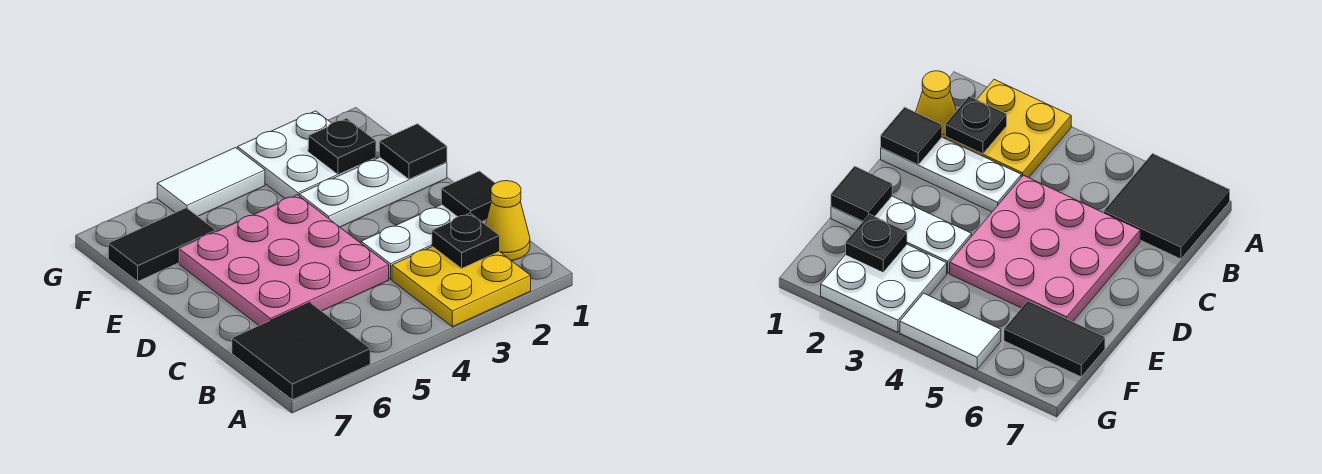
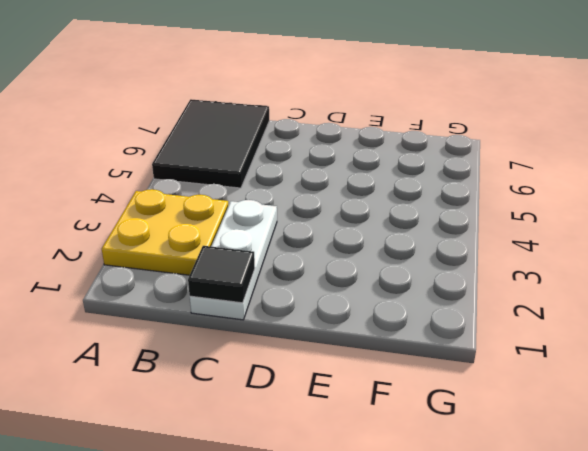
black tile A5:B7 level 1 -> black tile A6:B7 level 1
none -> yellow cone B1 level 1
none -> pink plate C4:E6 level 1
none -> white plate E1:E3 level 1

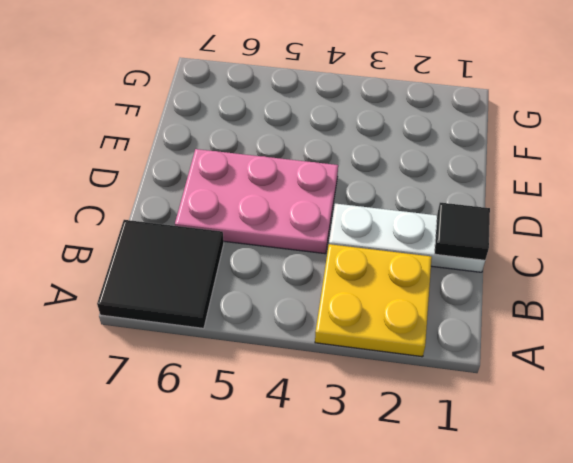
pink plate C4:D6 level 1 -> pink plate C4:E6 level 1
none -> yellow cone B1 level 1
none -> white plate E1:E3 level 1
none -> white plate F2:G3 level 1

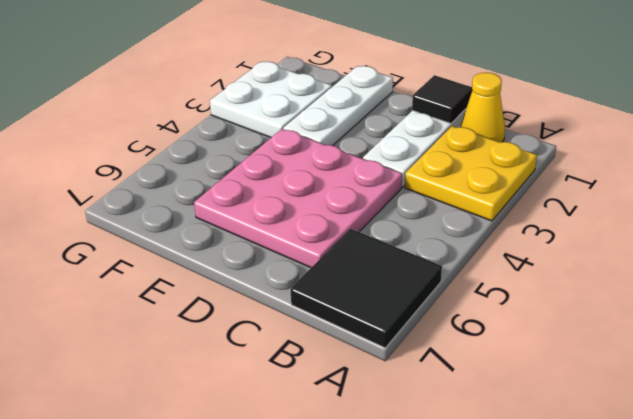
none -> black tile F6:F7 level 1
none -> white tile G4:G5 level 1
none -> black plate B2 level 2

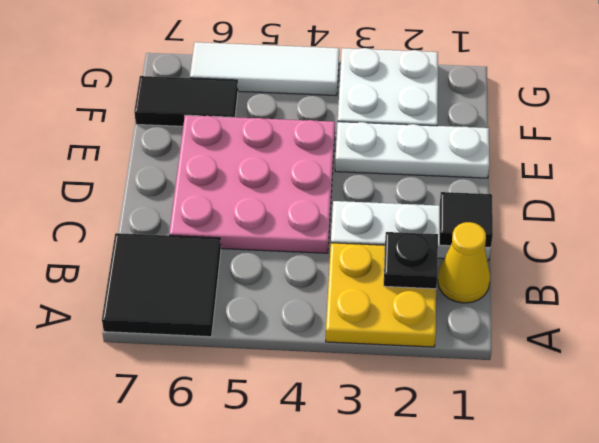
white tile G4:G6 level 1 -> white tile G4:G5 level 1
none -> black tile E1 level 2
none -> black plate F2 level 2

